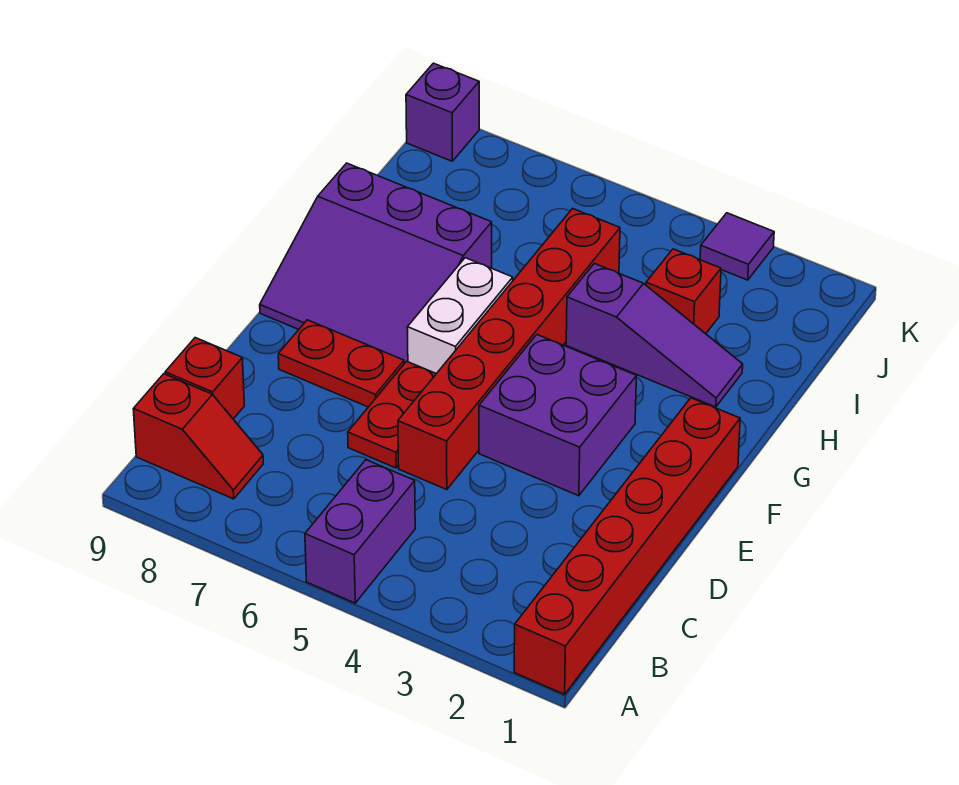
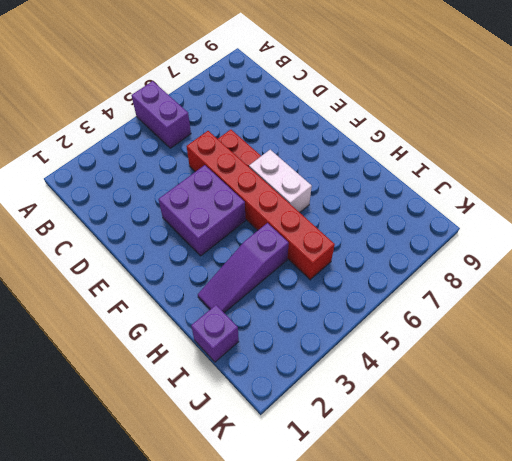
purple brick I1 level 1 -> purple brick K9 level 1
none -> red brick A1:F1 level 1
none -> red slope B8:B9 level 1 top 9
none -> red brick C9 level 1

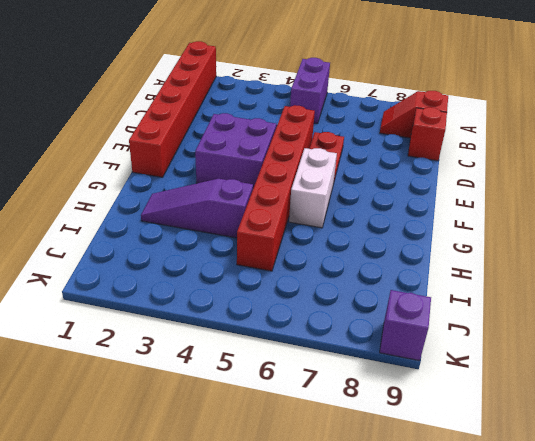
none -> red plate E7:E8 level 1
none -> purple slope F7:H9 level 1 top H
none -> red brick I3 level 1

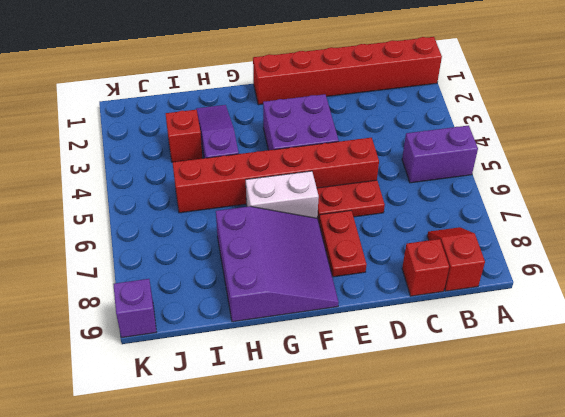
none -> purple tile K3 level 1

